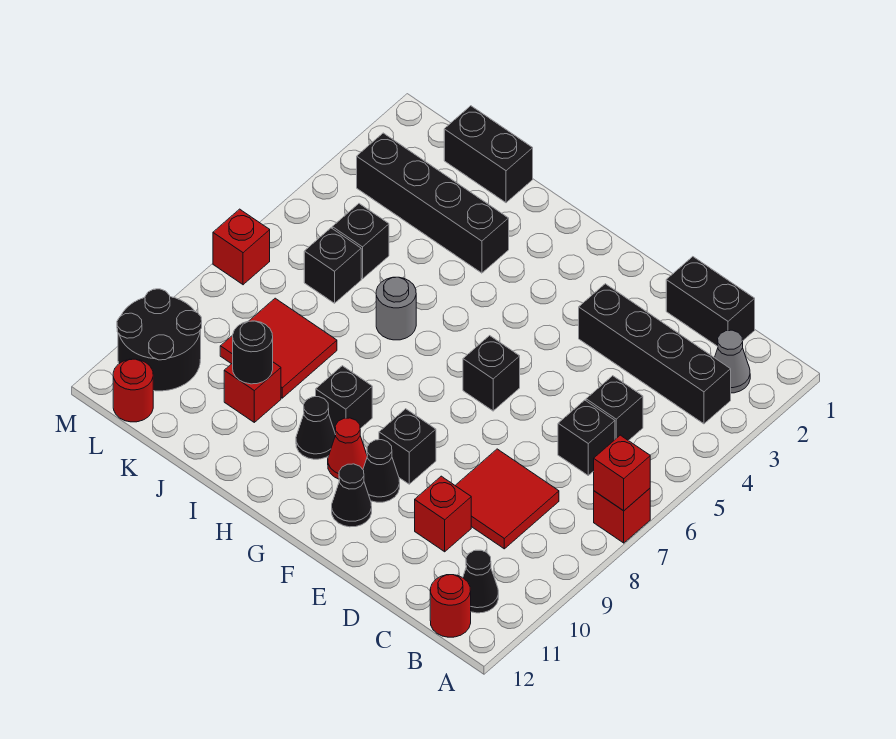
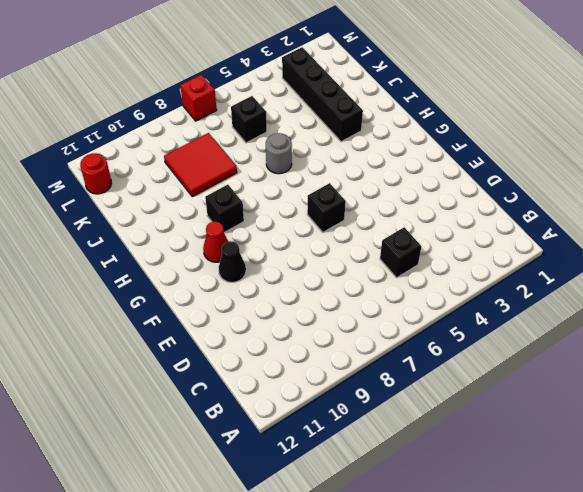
none -> red brick A7 level 1
none -> grey cone B2 level 1
none -> black brick B3:E3 level 1

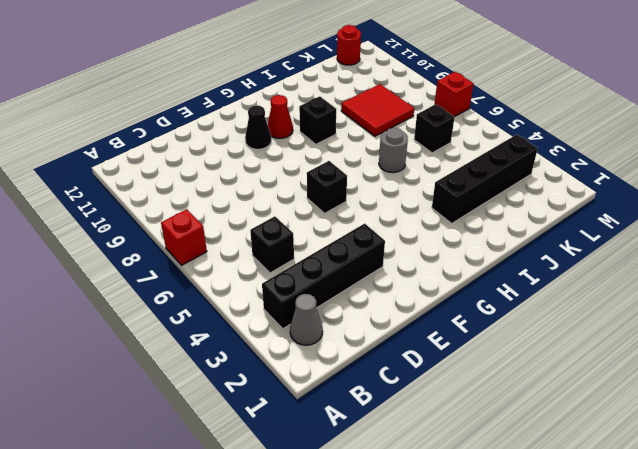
none -> black cone B11 level 1
none -> red round brick B12 level 1
none -> black brick C1:D1 level 1

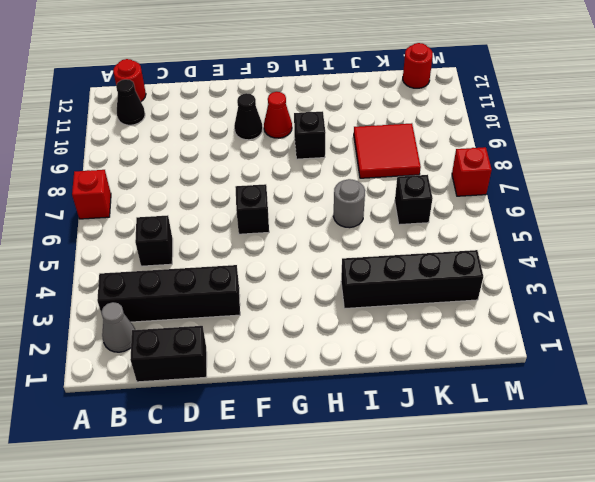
none -> black brick C6 level 1
none -> red tile C8:D9 level 1
none -> red brick D10 level 1

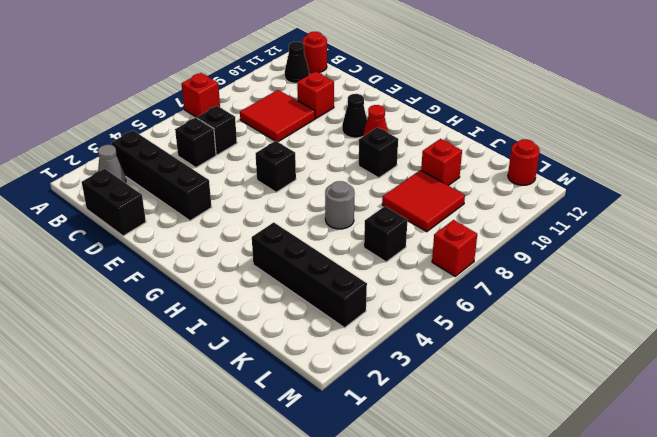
none -> black brick F9 level 1
none -> black cone F11 level 1
none -> black cone H10 level 1

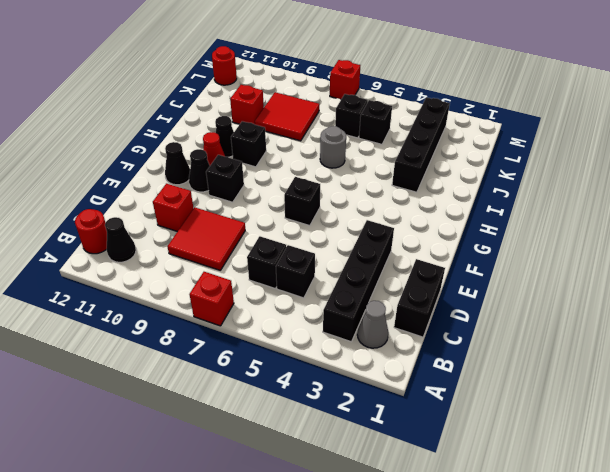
none -> black brick J1:K1 level 1
none -> black round brick L10:M11 level 1
none -> red brick A7 level 2

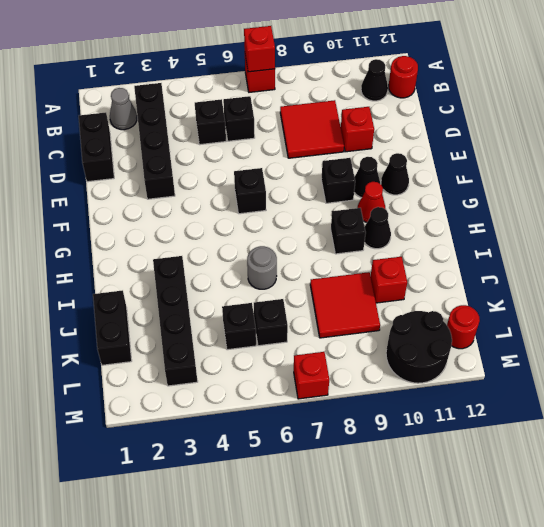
none -> black round brick J10 level 2

